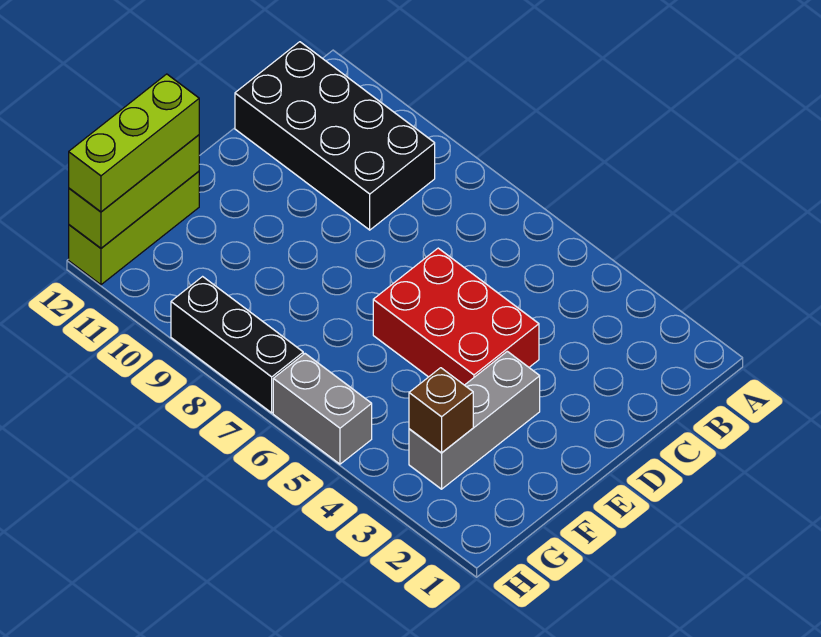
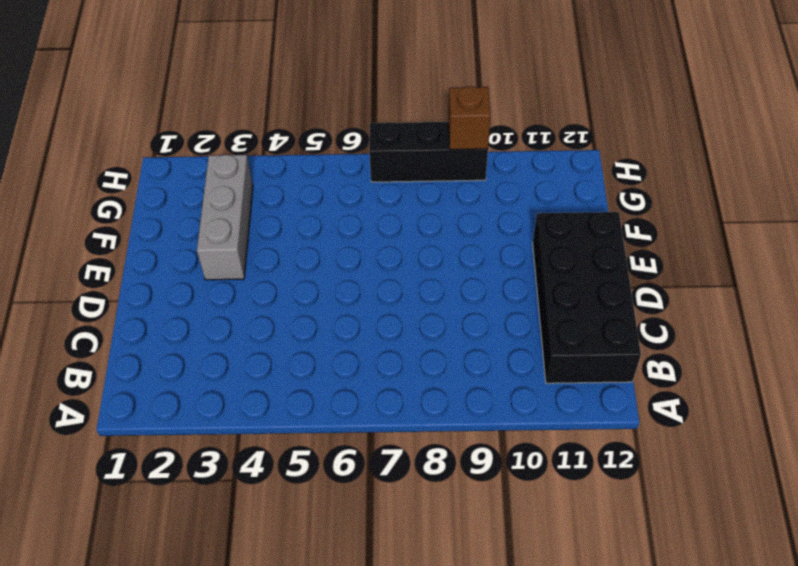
black brick B11:E12 level 1 -> black brick B9:C12 level 1
brown brick H9 level 2 -> brown brick G3 level 2
none -> red brick D4:E6 level 1
none -> lime brick F12:H12 level 1

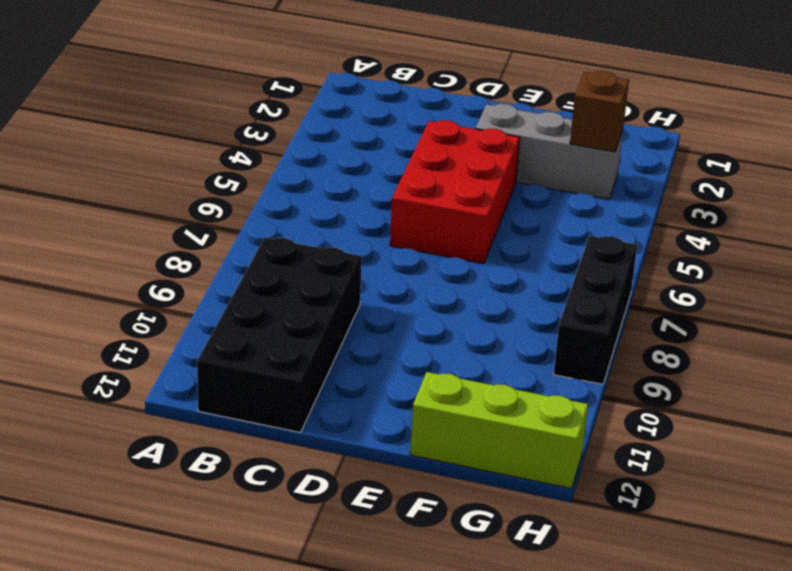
none -> grey brick H5:H6 level 1
none -> lime brick F12:H12 level 2

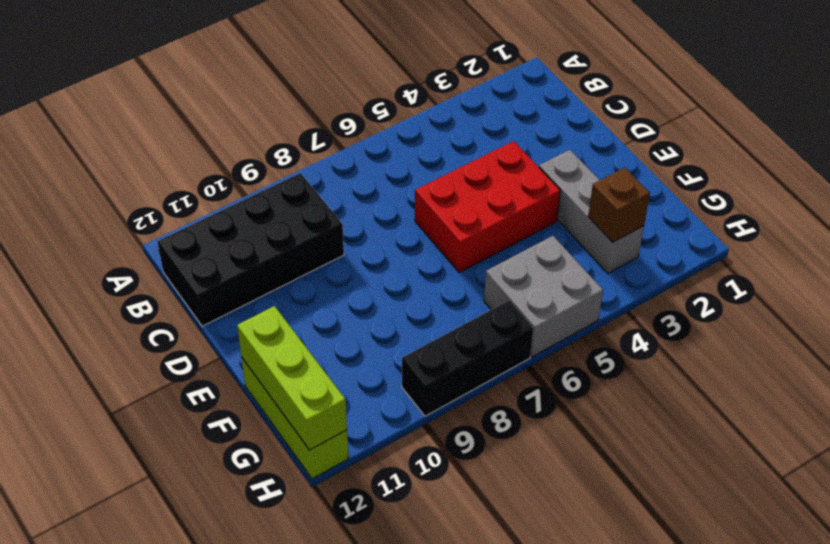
grey brick G5:H6 level 1 -> grey brick H5:H6 level 1
none -> lime brick F12:H12 level 3

